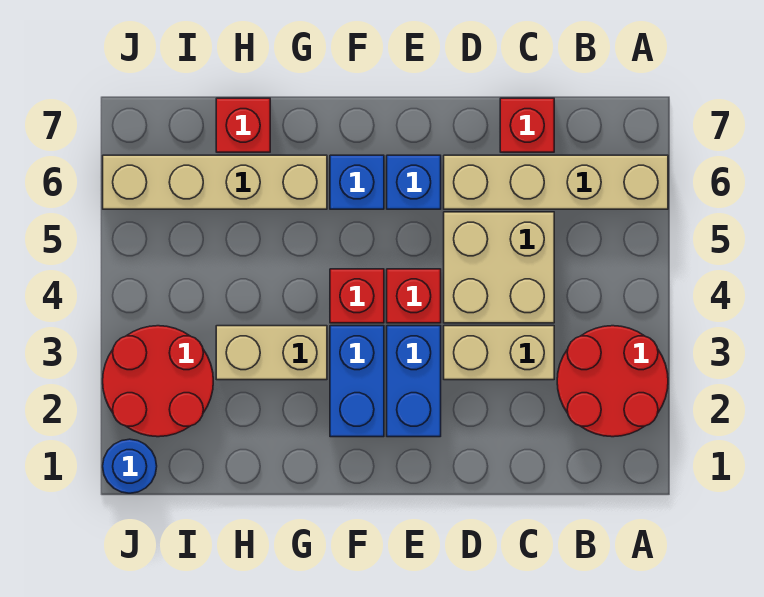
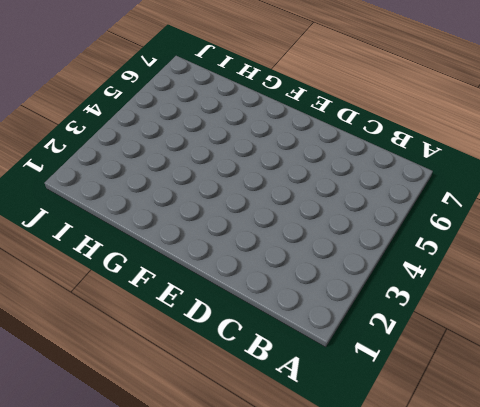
none -> red round brick A2:B3 level 1
none -> tan brick A6:D6 level 1
none -> tan brick C3:D3 level 1

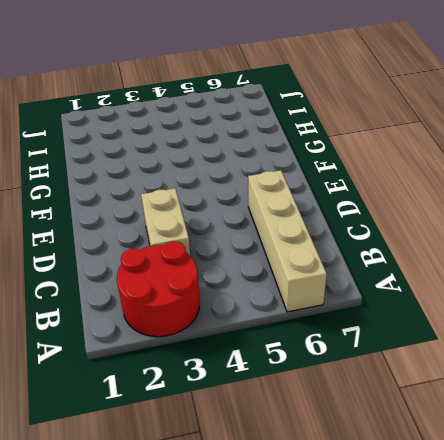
none -> tan brick C4:D5 level 1
none -> red brick C7 level 1
none -> blue brick E2:E3 level 1

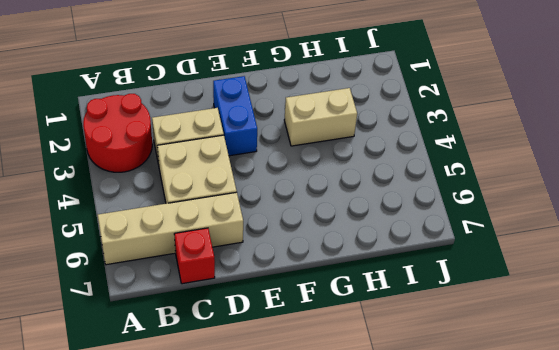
none -> red brick E4 level 1
none -> blue brick E6 level 1
none -> blue brick F2:F3 level 1

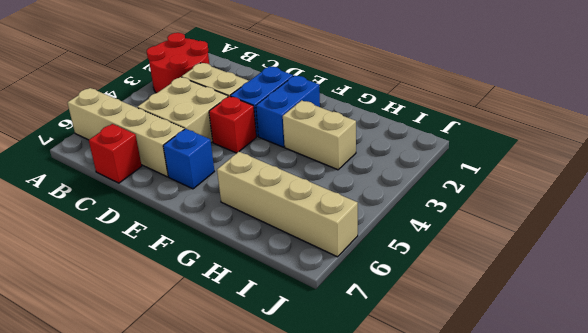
none -> red brick F4 level 1
none -> blue brick F6 level 1
none -> red brick H7 level 1

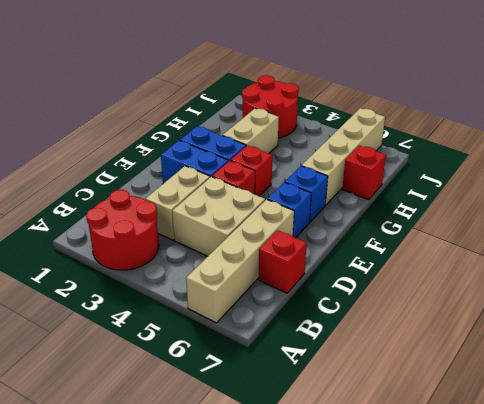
none -> blue round brick J1 level 1

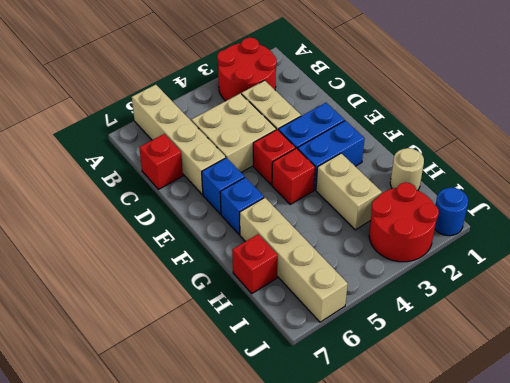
tan round brick H1 level 1 -> none

